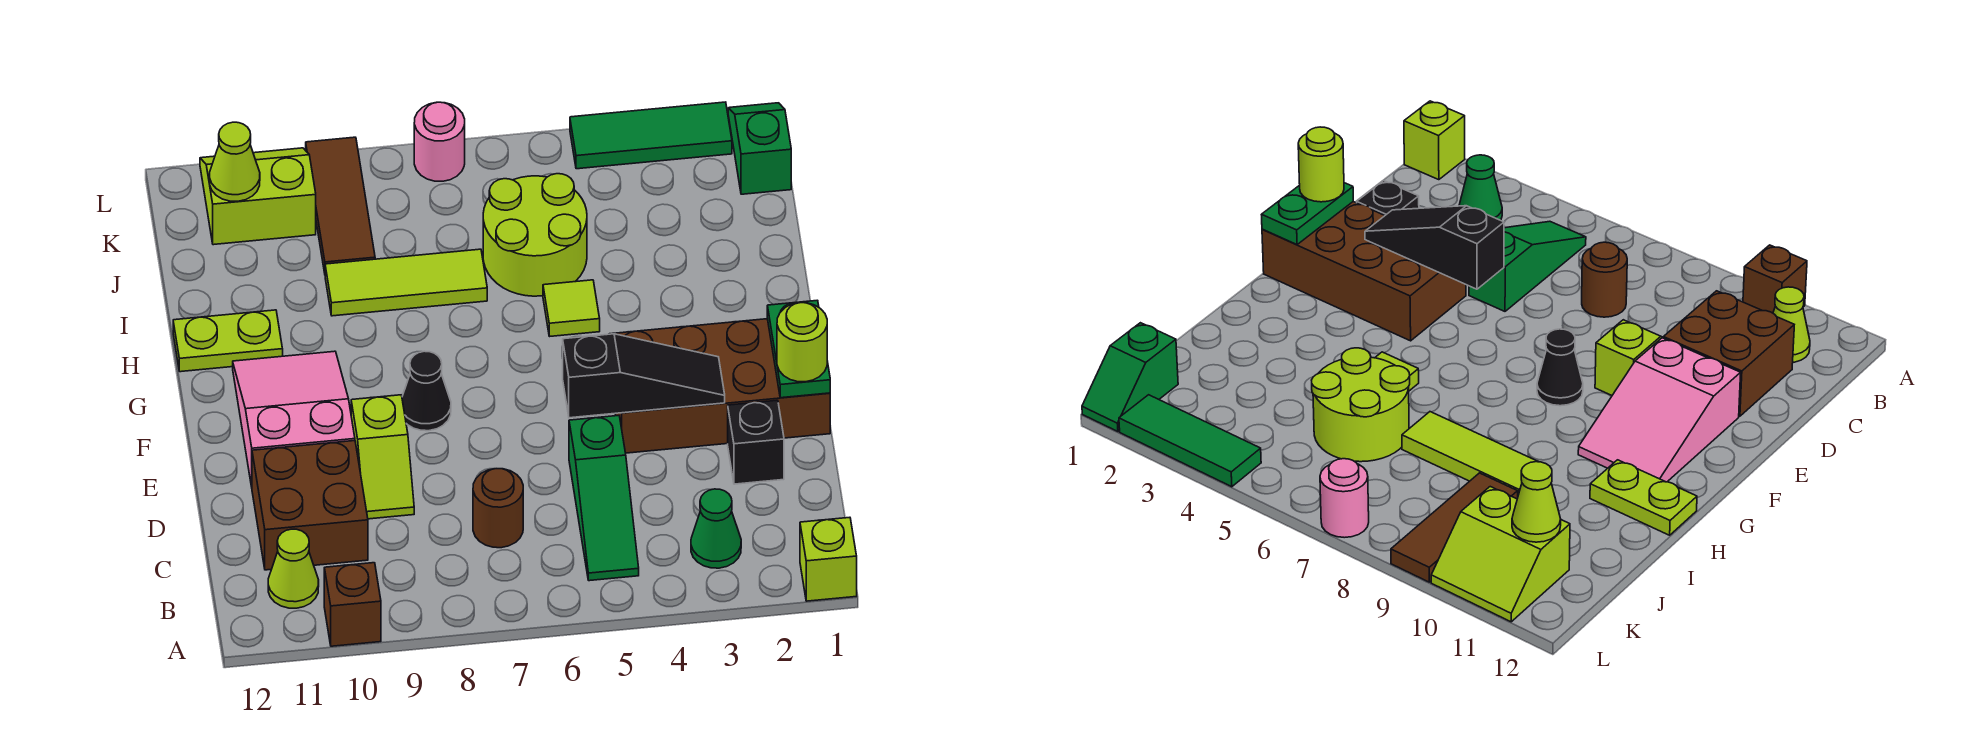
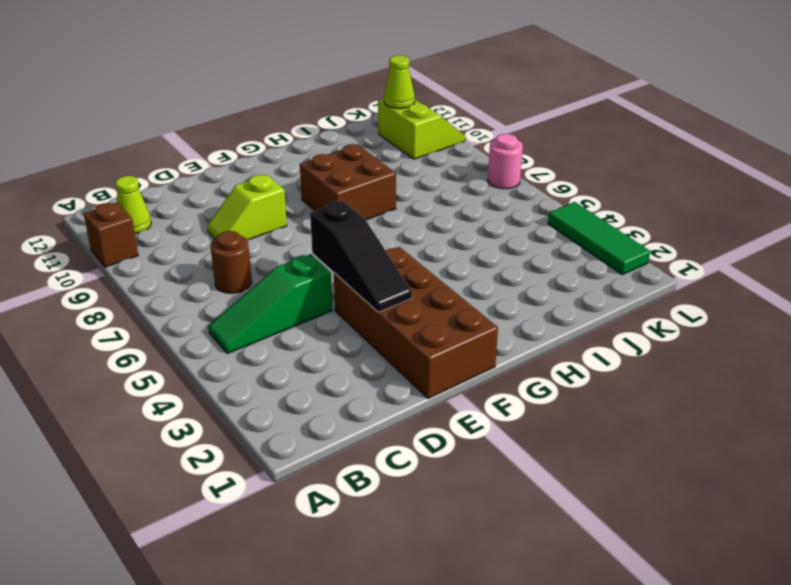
brown brick G8:H9 level 1 -> brown brick C10:D11 level 1
none -> lime brick A1 level 1
none -> green cone B3 level 1
none -> black brick D2 level 1

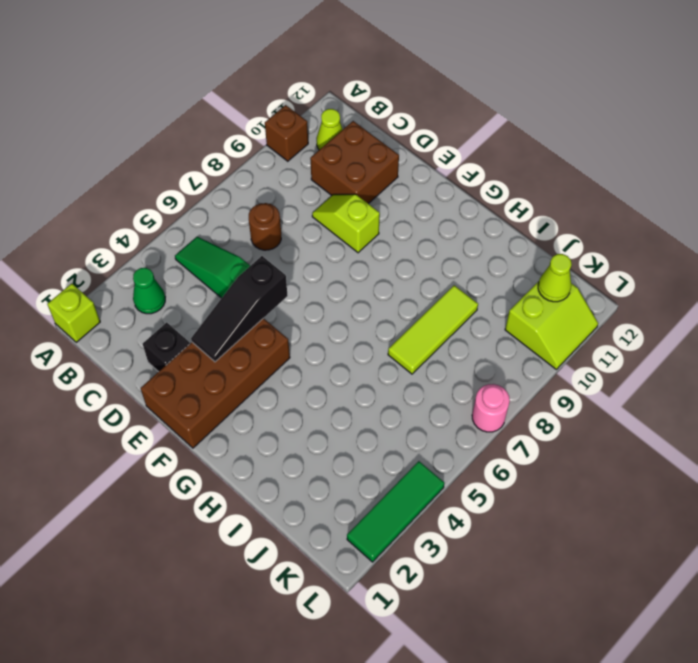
none -> pink slope E10:G11 level 1 top E
none -> black cone F8 level 1
none -> lime tile H5 level 1

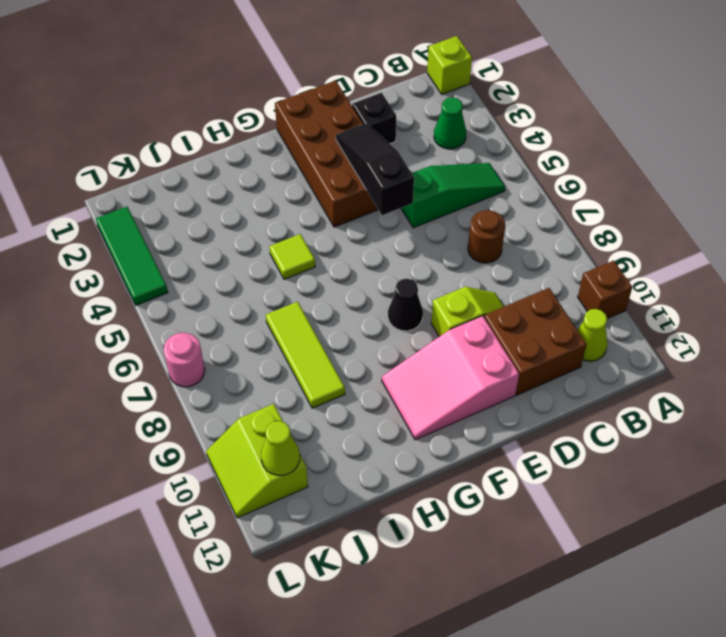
none -> lime plate H11:H12 level 1
none -> lime round brick I5:J6 level 1
none -> brown tile J9:L9 level 1

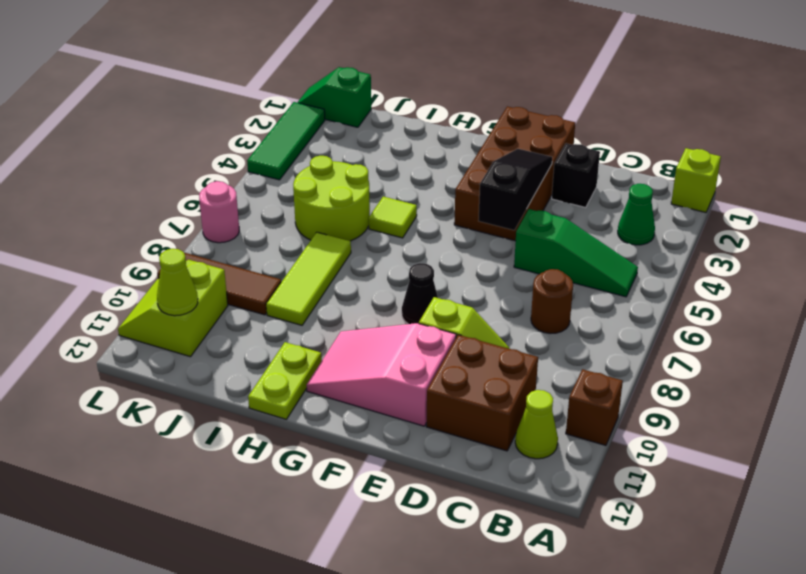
none -> green plate E1:F1 level 2
none -> lime round brick E1 level 3

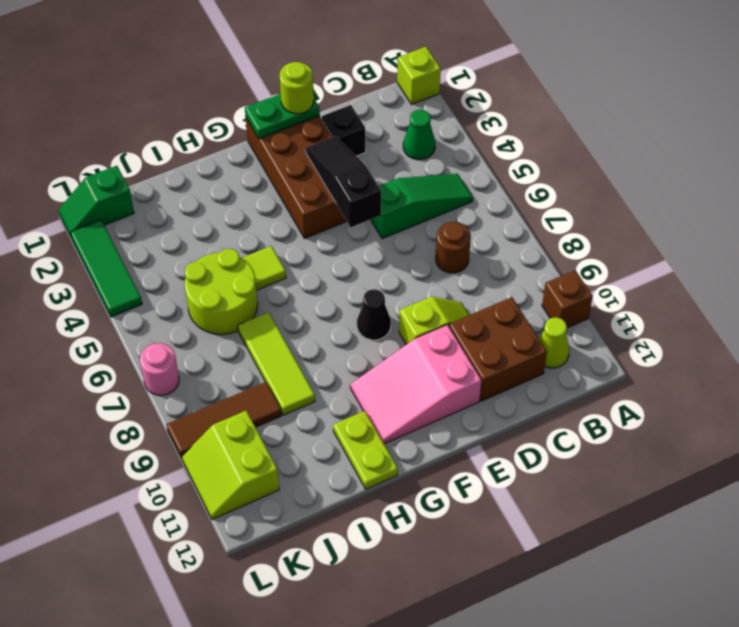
none -> lime cone K11 level 2

